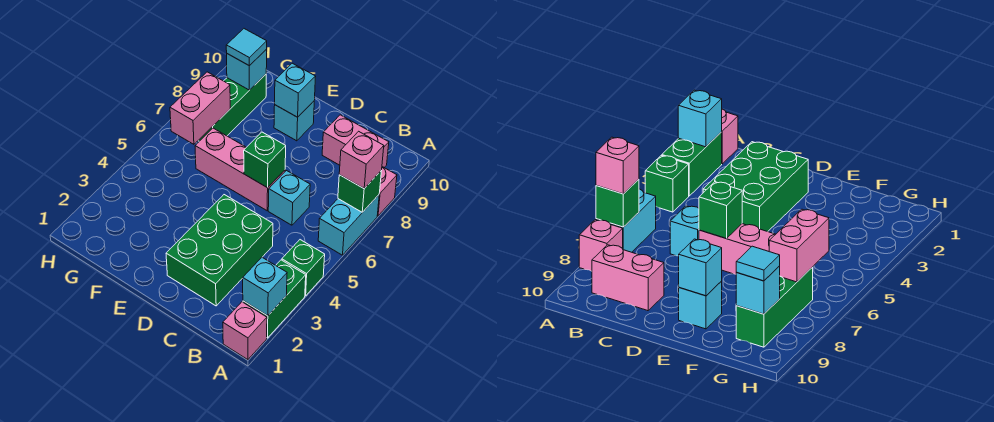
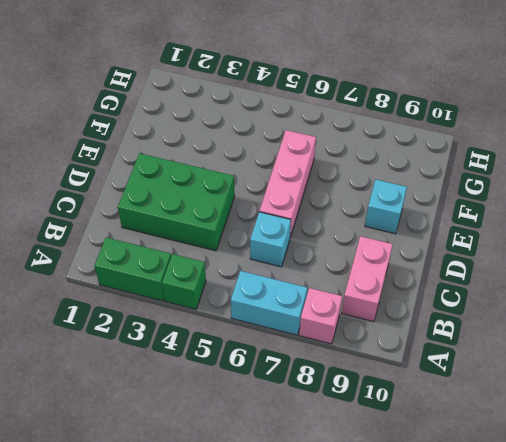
none -> pink brick A1 level 1
none -> green brick G7:G9 level 1
none -> cyan brick A2 level 2

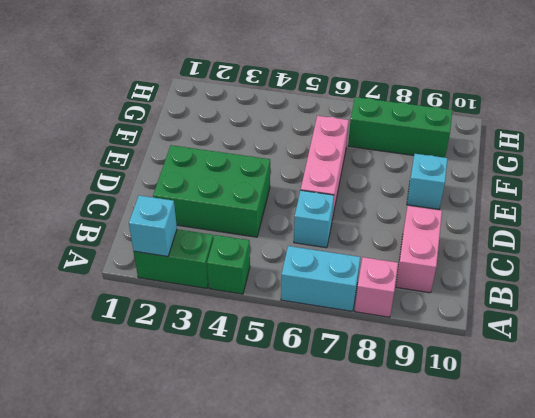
none -> pink brick A1 level 1
none -> green brick A7 level 2
none -> green brick D6 level 2

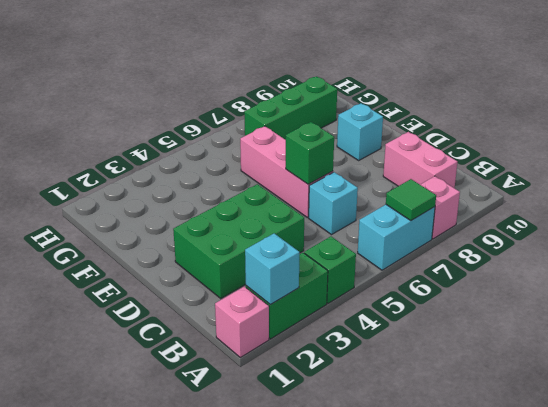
green tile A7 level 2 -> green brick A7 level 2
none -> cyan brick E9 level 2
none -> pink brick G6:G7 level 2
none -> cyan brick G9 level 2

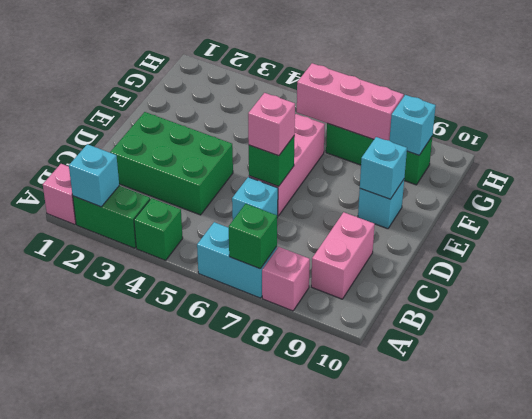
pink brick D6 level 3 -> pink brick A7 level 3
pink brick G6:G8 level 2 -> pink brick G6:G7 level 2
none -> cyan tile G9 level 3

